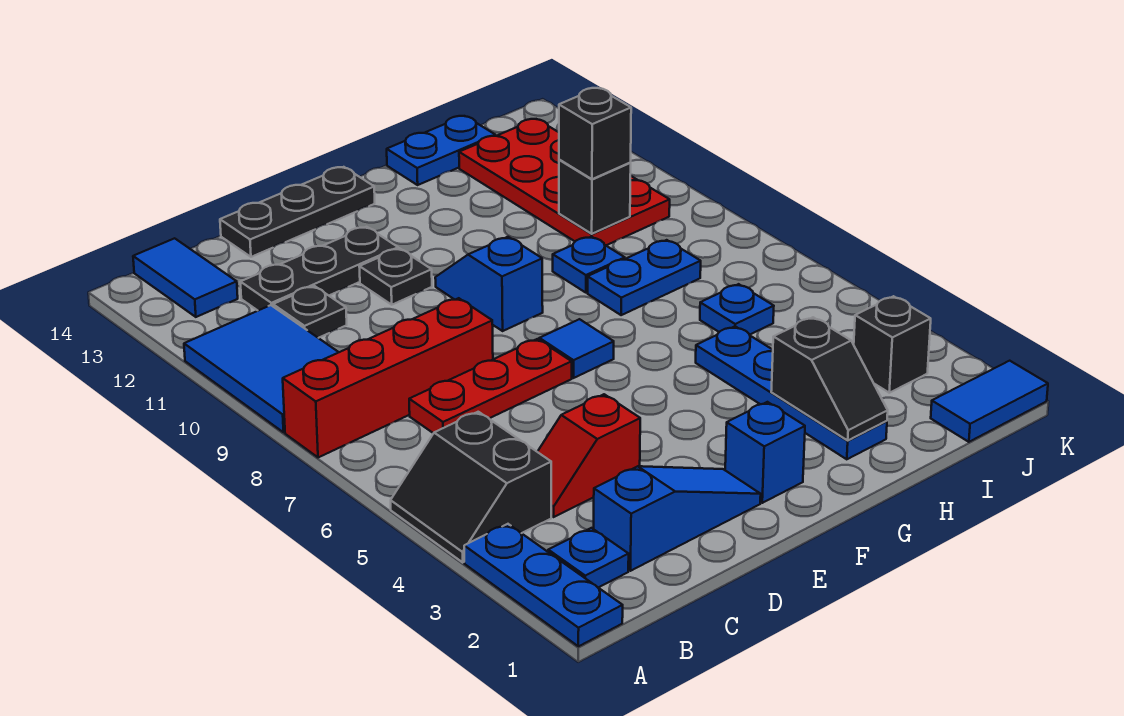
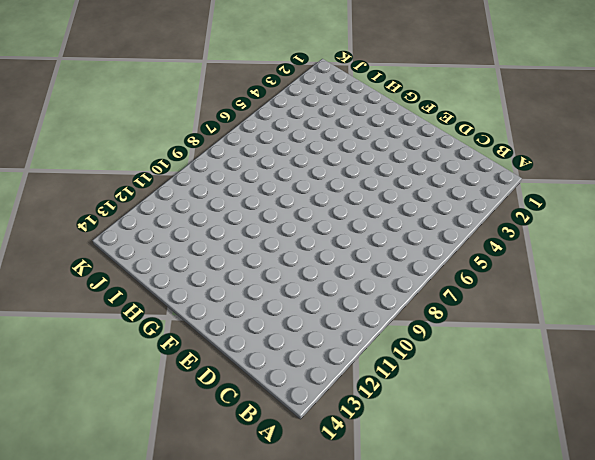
none -> blue plate A1:A3 level 1
none -> black slope A4:B5 level 1 top B
none -> red brick A8:D8 level 1

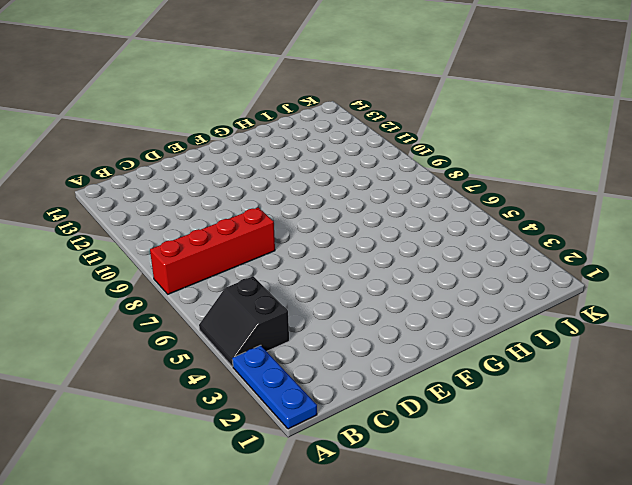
none -> blue tile A9:B11 level 1
none -> blue plate B2 level 1
none -> blue tile B13:B14 level 1

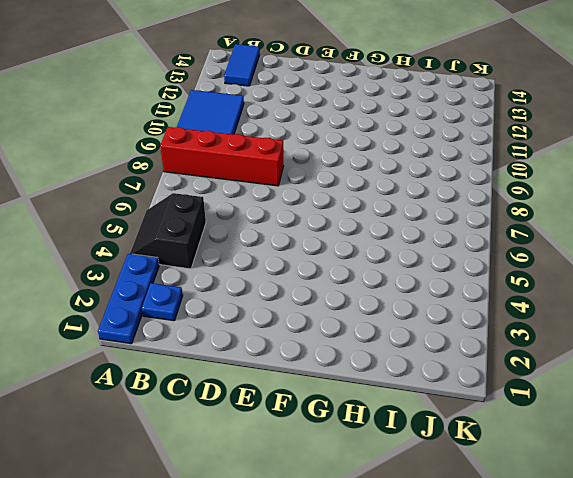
none -> blue slope C2:E2 level 1 top C
none -> red slope C4:D4 level 1 top D
none -> red plate C7:E7 level 1

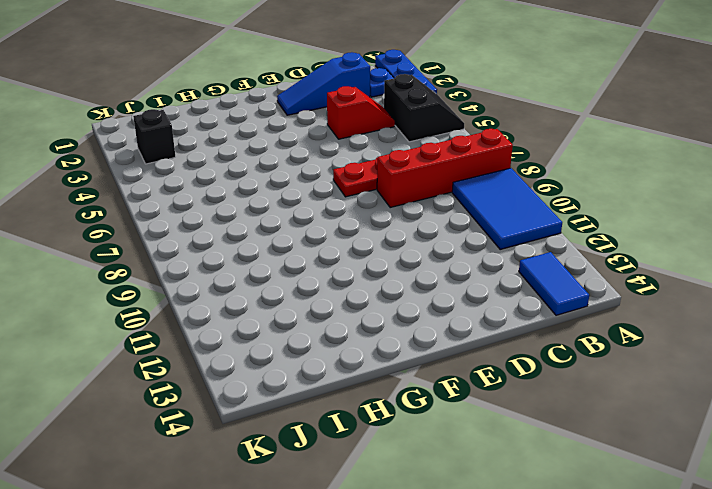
none -> black plate C11 level 1
none -> black plate C12:E12 level 1
none -> black plate D14:F14 level 1

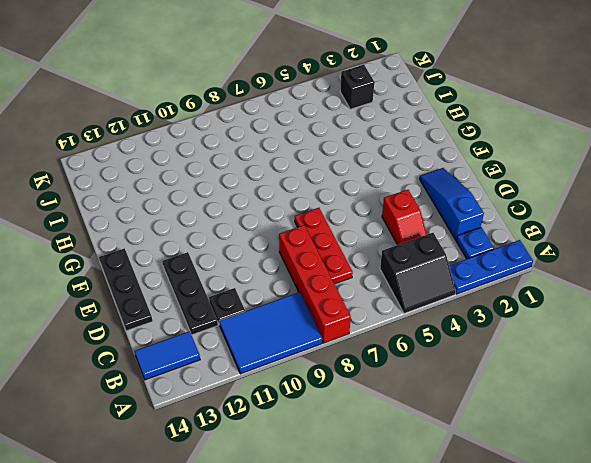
none -> black plate E11 level 1
none -> blue brick F2 level 1
none -> blue tile F7 level 1

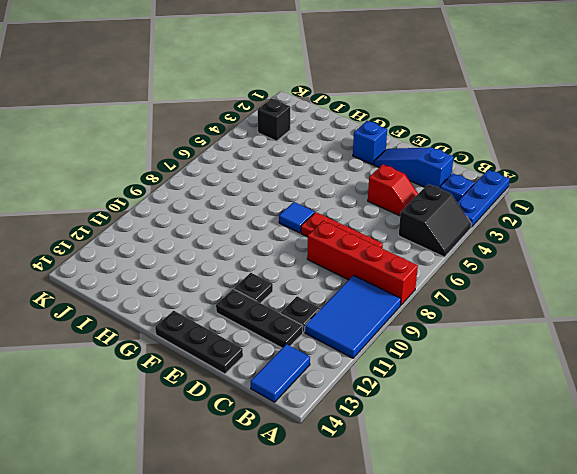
none -> blue slope F9:F10 level 1 top 9
none -> blue plate H2:H5 level 1
none -> blue plate H8:I8 level 1

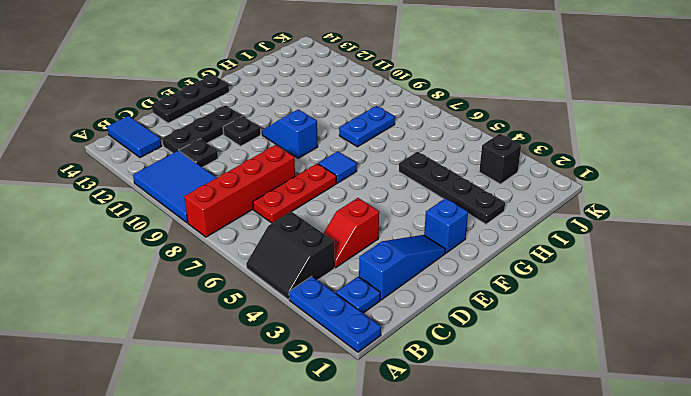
black plate H2:H5 level 1 -> blue plate H2:H5 level 1
none -> blue plate H9 level 1
none -> blue plate H14:I14 level 1
none -> blue plate I6 level 1

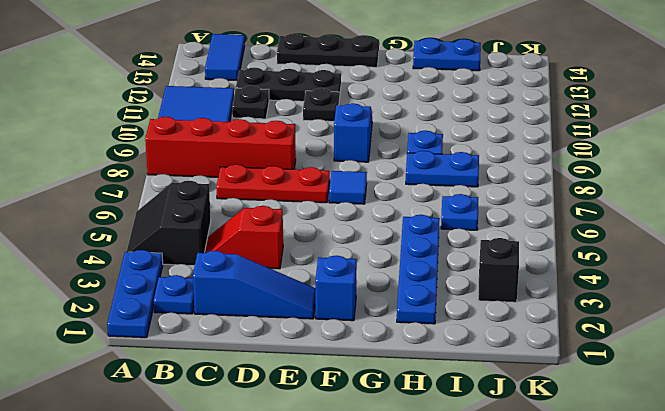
none -> red plate I10:J13 level 1
none -> blue tile J1:K1 level 1
none -> black slope H2:H3 level 2 top 3

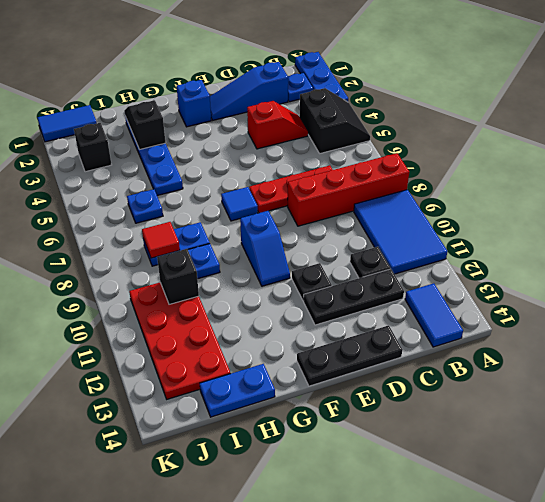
red tile I8 level 2 -> none
none -> black brick I10 level 3

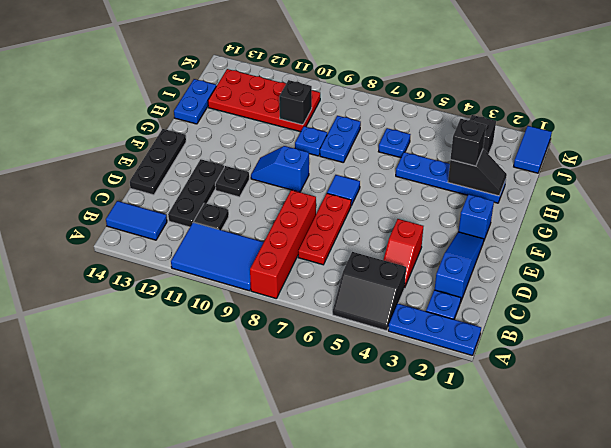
black brick H3 level 3 -> black brick I10 level 3

